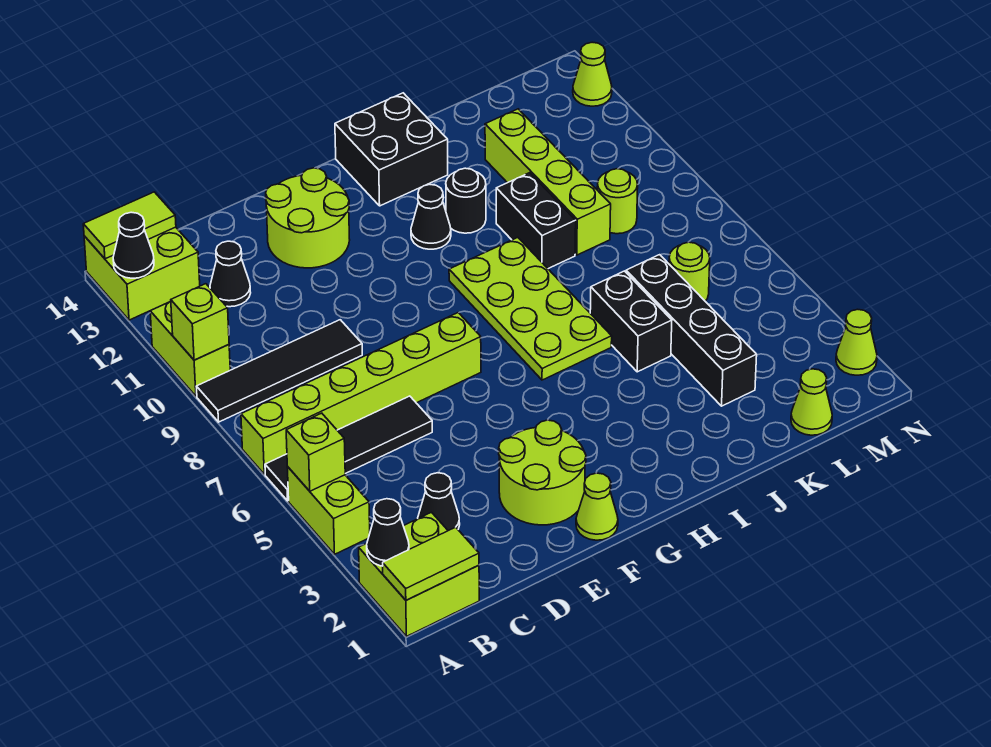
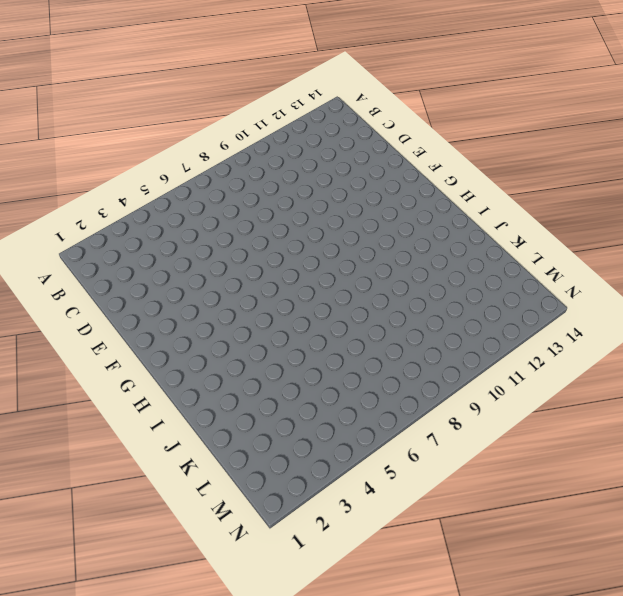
none -> lime brick A1:B2 level 1
none -> lime brick A4:A5 level 1
none -> black tile A6:D6 level 1
none -> lime brick A7:F7 level 1

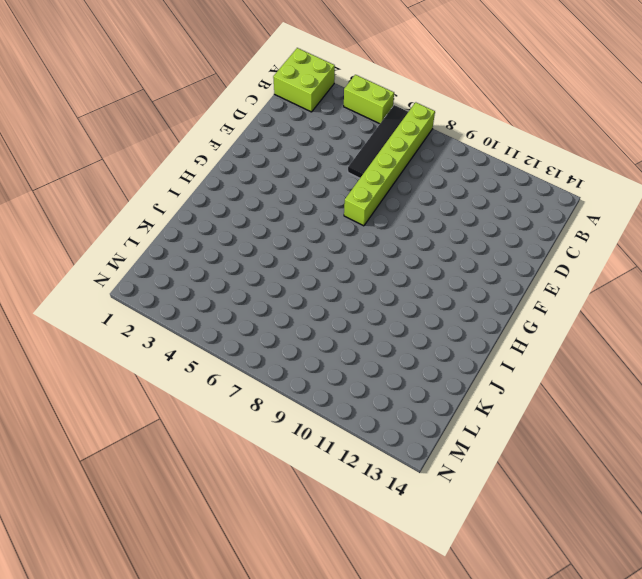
none -> black tile A9:D9 level 1
none -> lime brick A10:A11 level 1
none -> lime brick A13:B14 level 1
none -> black cone C3 level 1

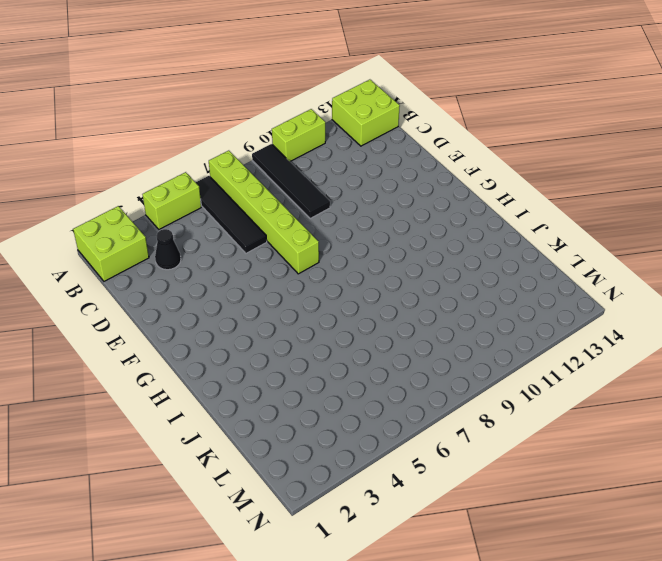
none -> black cone C12 level 1
none -> lime round brick E2:F3 level 1
none -> lime round brick E12:F13 level 1
none -> lime cone F1 level 1

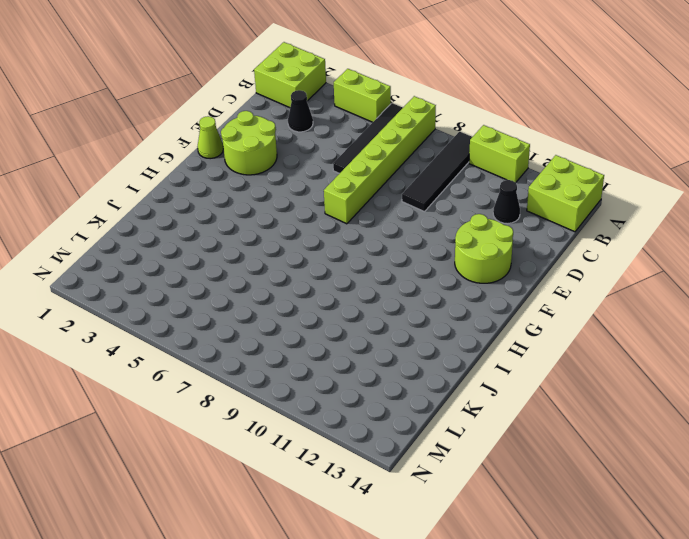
none -> lime plate H6:I9 level 1
none -> black cone H11 level 1
none -> black brick H13:I14 level 1
none -> black round brick I11 level 1

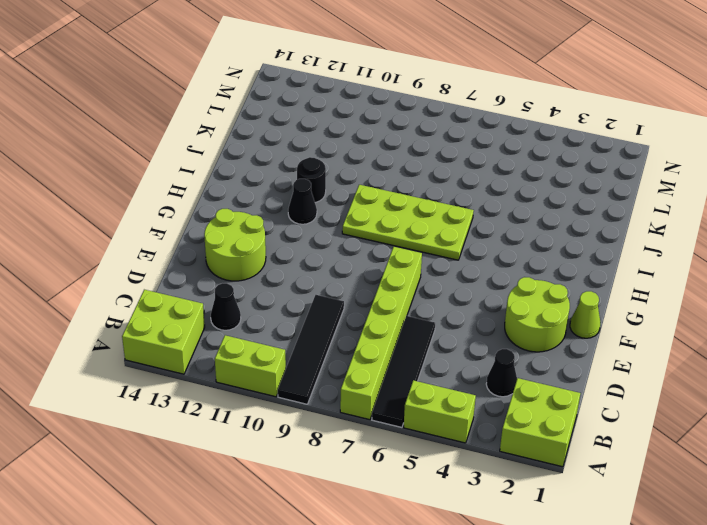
none -> black brick H13:I14 level 1
none -> black brick J5:J6 level 1
none -> black brick J9:J10 level 1
none -> black brick K3:K6 level 1

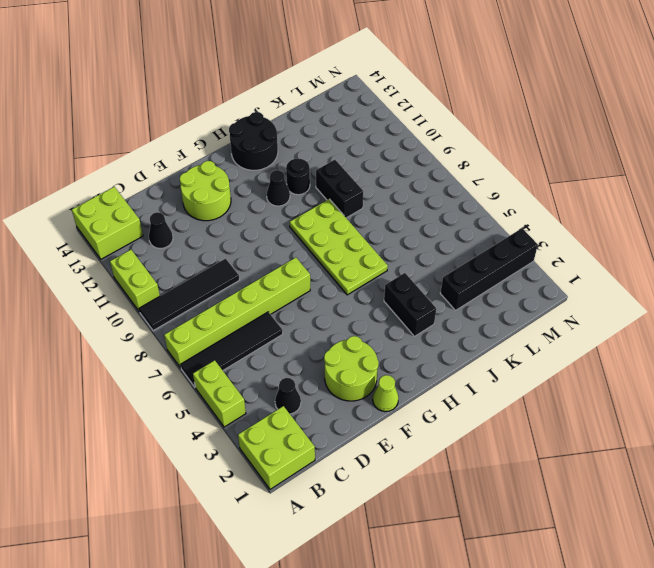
black round brick H13:I14 level 1 -> black brick H13:I14 level 1
black brick I3:I4 level 1 -> black brick J5:J6 level 1
black brick K3:N3 level 1 -> black brick K3:K6 level 1
none -> lime brick K9:K12 level 1
none -> lime cone L1 level 1
none -> lime round brick L6 level 1
none -> lime round brick L9 level 1

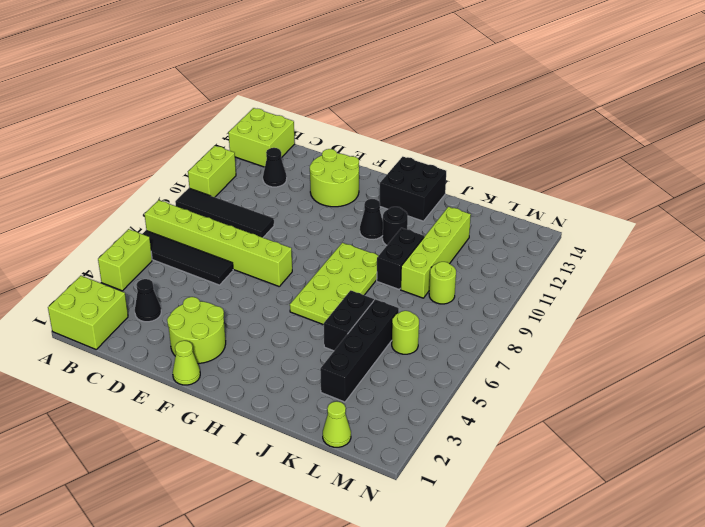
none -> lime cone N2 level 1
none -> lime cone N13 level 1
none -> lime tile A1:B1 level 2
none -> black cone A2 level 2

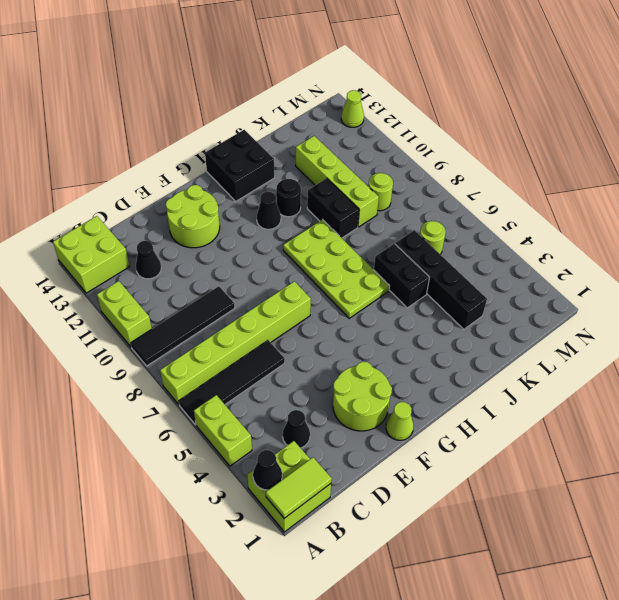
none -> lime cone L1 level 1
none -> lime cone N2 level 1
none -> lime brick A5 level 2
none -> lime brick A10 level 2

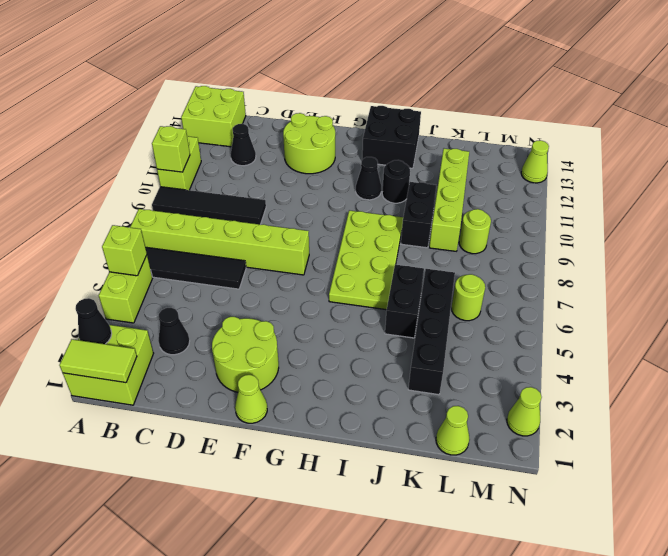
none -> black cone A13 level 2
none -> lime tile A14:B14 level 2

